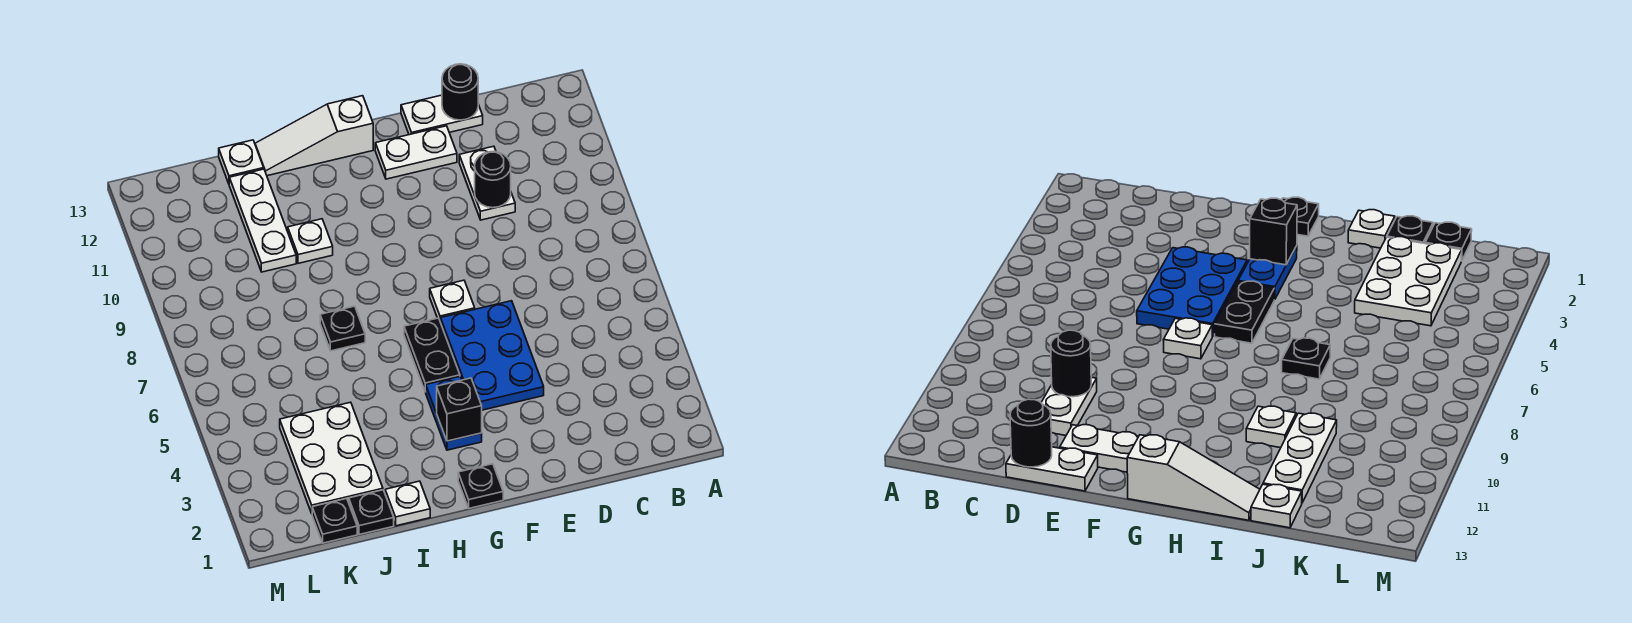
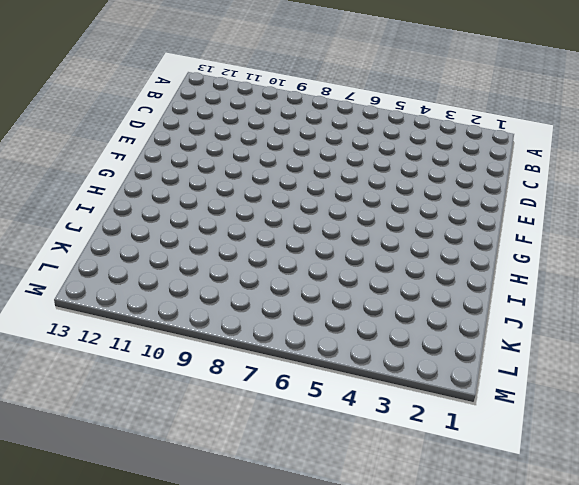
none -> white plate D10:D11 level 1
none -> white plate D13:E13 level 1
none -> blue plate E4:F6 level 1

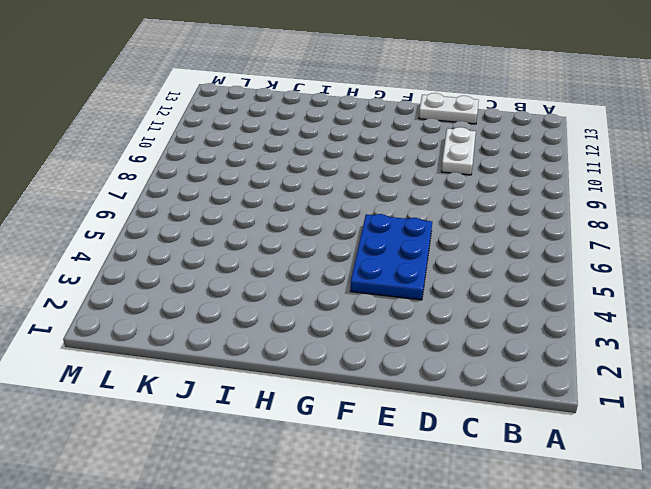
none -> white plate E12:F12 level 1
none -> white plate F7 level 1
none -> black plate G1 level 1

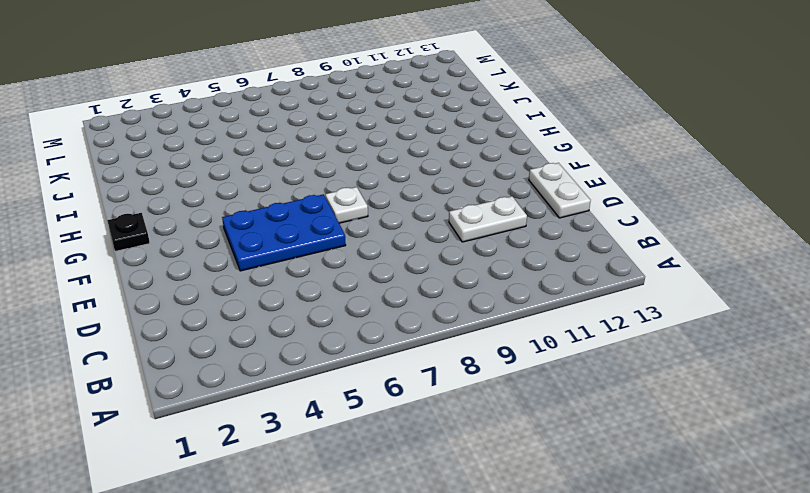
none -> white plate E12:F12 level 1
none -> blue plate G3:G4 level 1
none -> black plate G5:G6 level 1

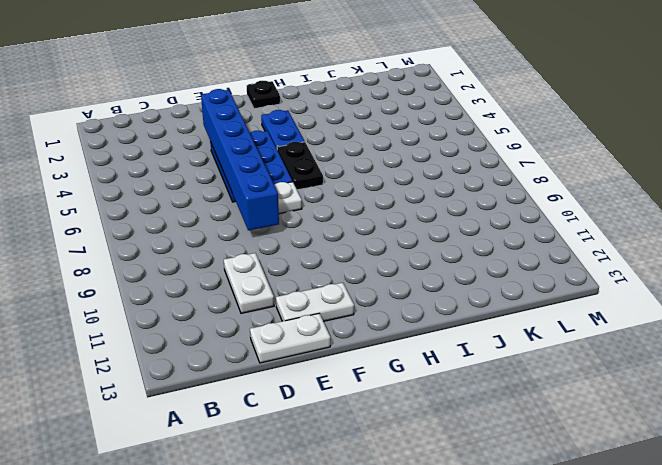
blue brick E3:E8 level 2 -> none
none -> white slope G13:I13 level 1 top G
none -> white plate I1 level 1
none -> black plate I7 level 1

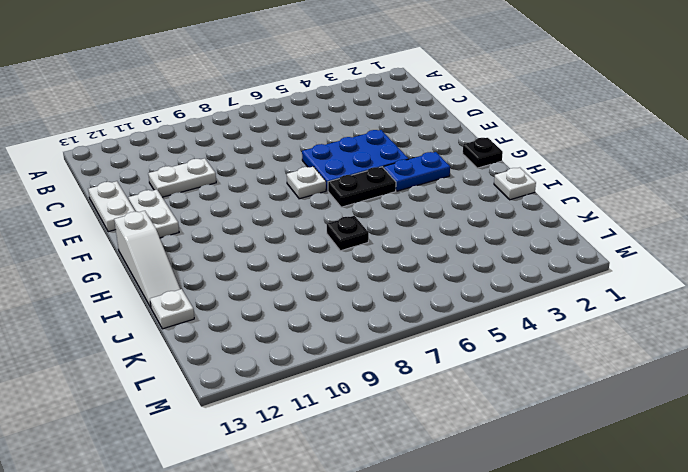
none -> white plate I10 level 1
none -> black plate J1 level 1
none -> white plate J2:K4 level 1

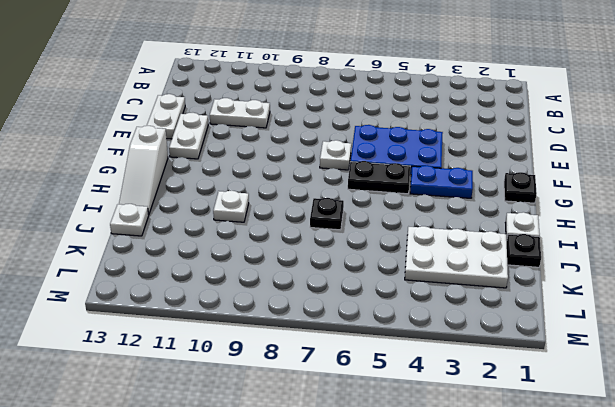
none -> white plate J10:J12 level 1
none -> black plate K1 level 1
none -> black round brick D10 level 2

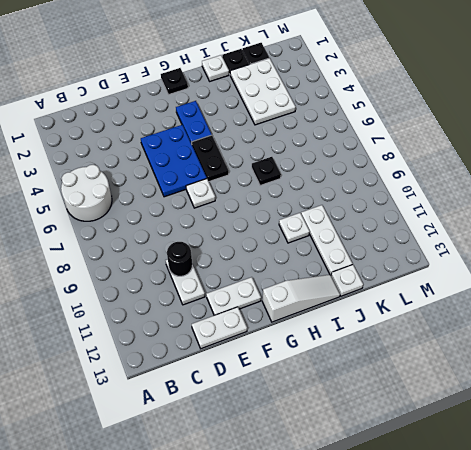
white round brick A5:B6 level 1 -> none
none -> black round brick D13 level 2
none -> black brick G3 level 2

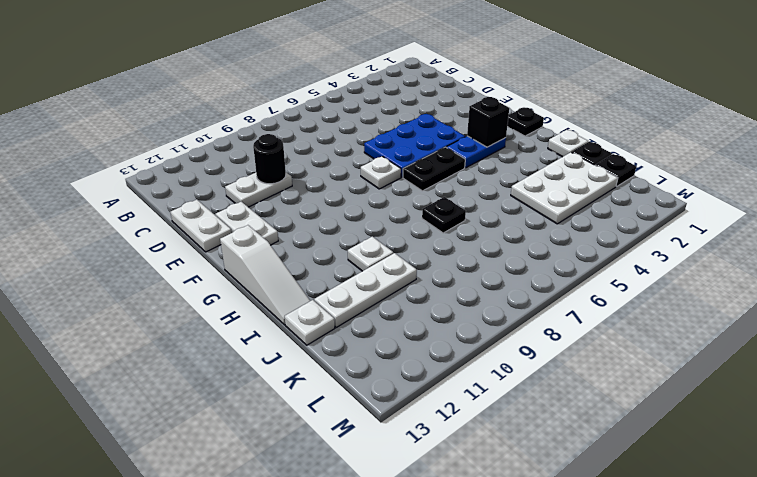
none -> black round brick D13 level 2

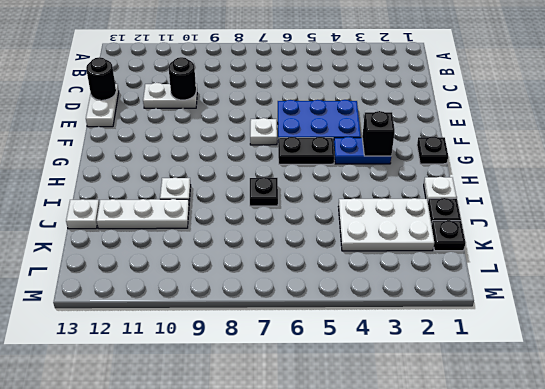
none -> white plate E12:F12 level 1
none -> white slope G13:I13 level 1 top G

